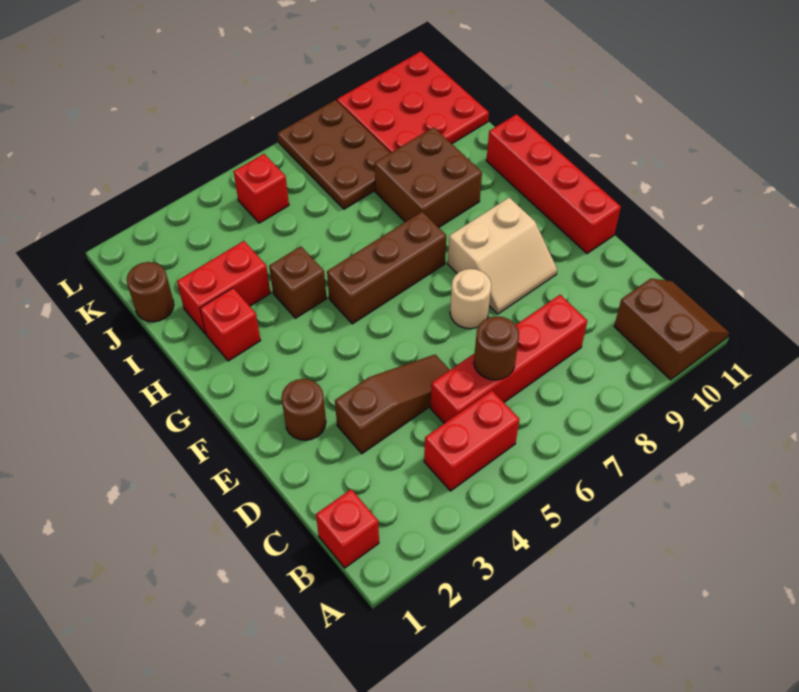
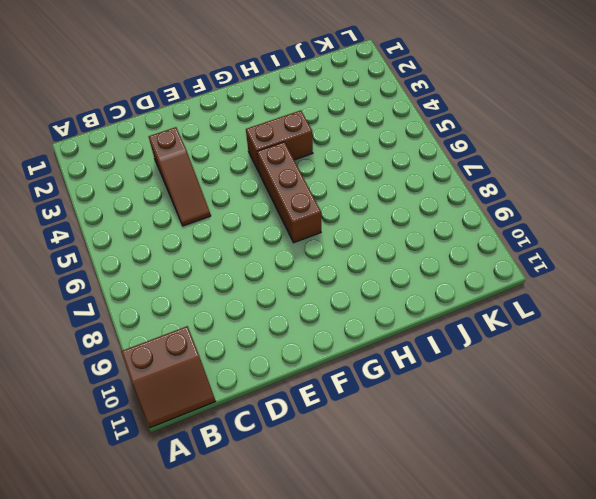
brown brick G4:H4 level 1 -> brown brick H4 level 1
none -> red brick B1 level 1
none -> red brick B4:B5 level 1
none -> red brick C5:C8 level 1

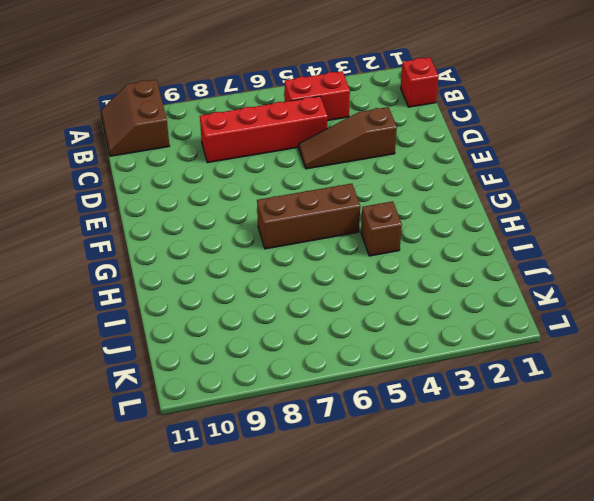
none -> brown round brick E2 level 1
none -> tan round brick E7 level 1
none -> tan slope E8:F9 level 1 top F

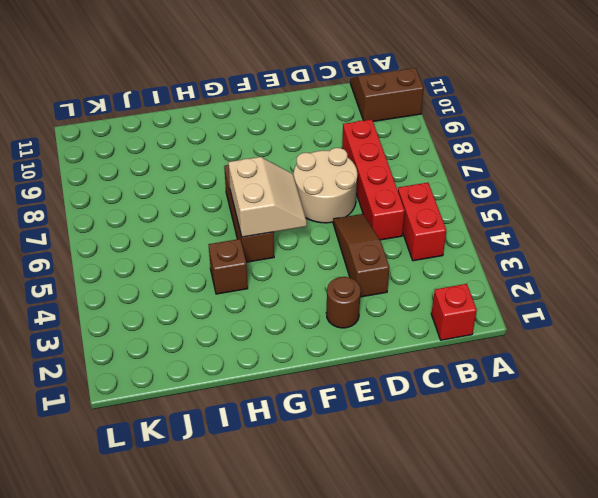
tan round brick D6:E7 level 1 -> tan round brick E7 level 1
tan slope F5:G6 level 2 top G -> tan slope E8:F9 level 1 top F
none -> red brick E11:H11 level 1
none -> red brick H2 level 1
none -> brown brick H8:I9 level 1

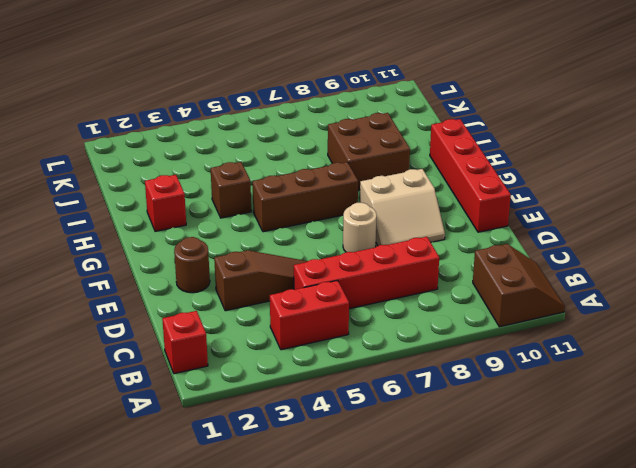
none -> red brick I2:I3 level 1
none -> brown round brick J1 level 1
none -> brown plate J7:L8 level 1

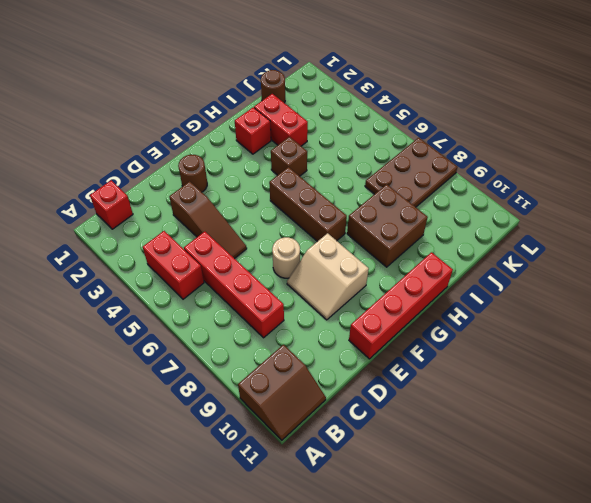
none -> red plate J9:L11 level 1
none -> red brick K5 level 1
none -> brown round brick C6 level 2

